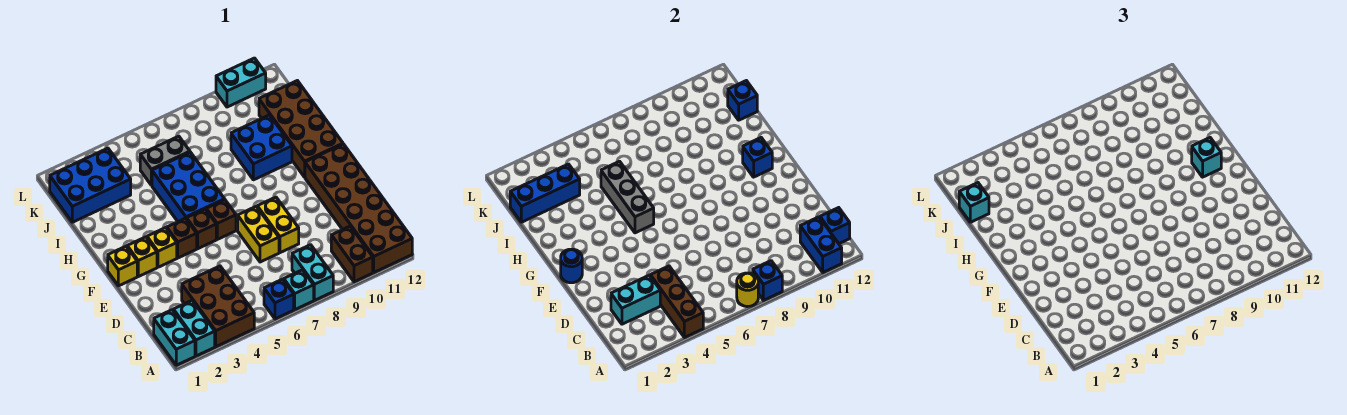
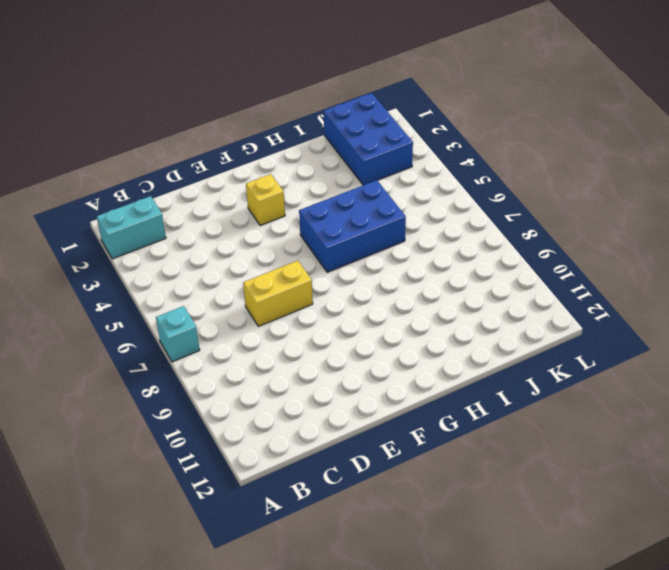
none -> cyan brick A1:B1 level 1
none -> brown brick A3:C4 level 1
none -> blue brick A6 level 1
none -> cyan brick A8:B8 level 1

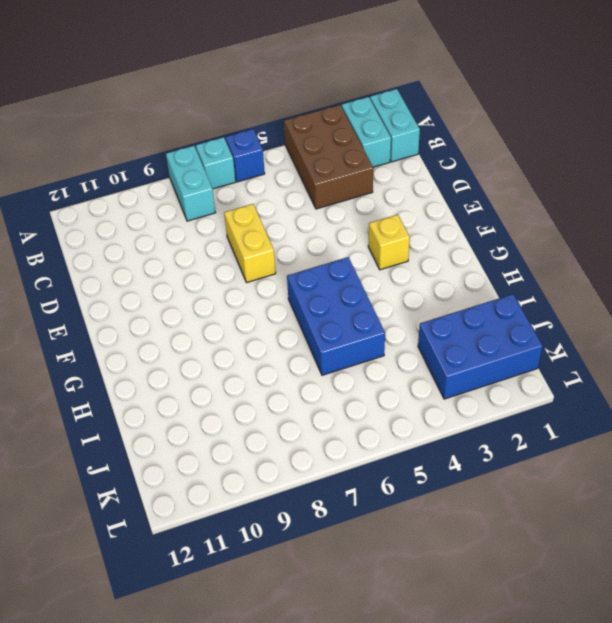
none -> brown brick A10:B10 level 1
none -> brown brick A11:F12 level 1
none -> yellow brick D8:E8 level 1
none -> yellow brick F1 level 1

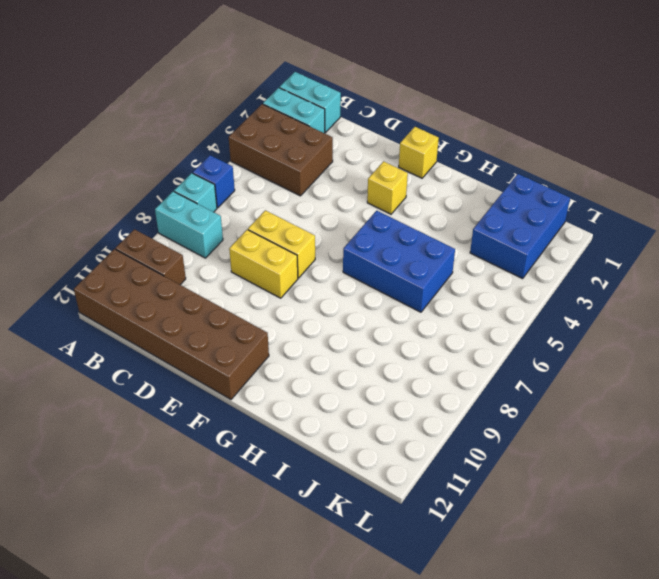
none -> yellow brick F2 level 1
none -> brown brick F4 level 1
none -> brown brick F5 level 1
none -> brown brick F6 level 1

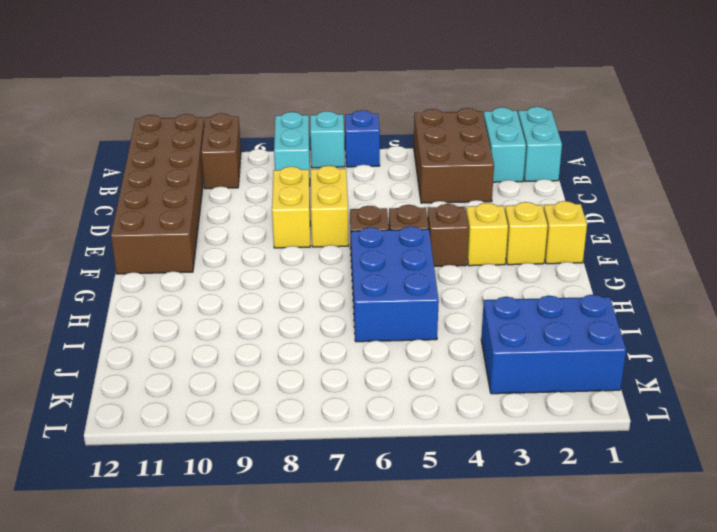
none -> brown brick G11:J12 level 1
none -> blue brick H9:I10 level 1
none -> grey brick J5:J6 level 1
none -> cyan brick L10:L11 level 1

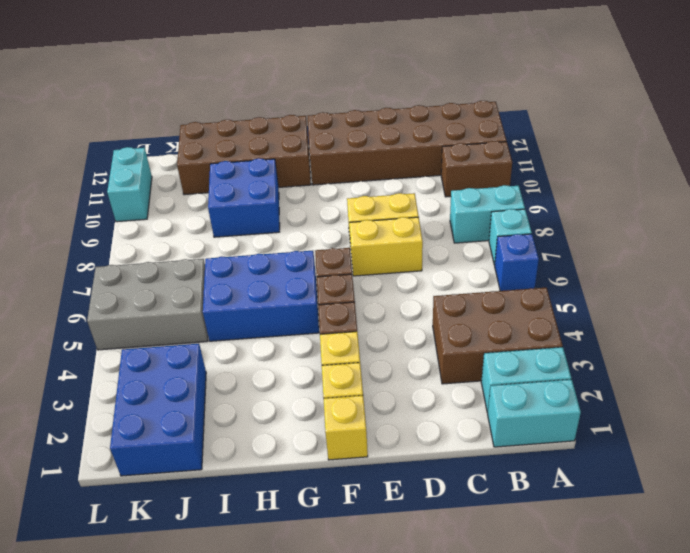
grey brick J5:L6 level 1 -> grey brick J5:J6 level 1
none -> brown brick A4:C4 level 2
none -> yellow round brick A7 level 2
none -> blue brick A8 level 2
none -> blue brick A11:B11 level 2

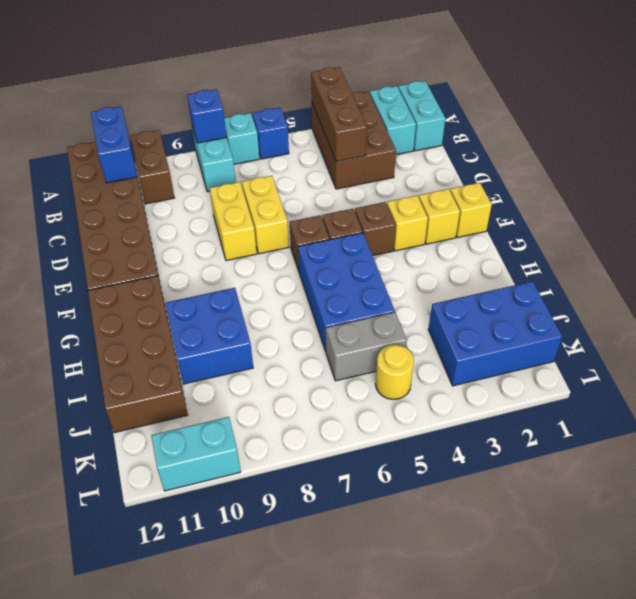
yellow round brick K5 level 1 -> yellow round brick A7 level 2
none -> blue brick B12 level 2
none -> cyan brick C2:C3 level 2
none -> blue round brick F1 level 2
none -> grey brick G5:I5 level 2

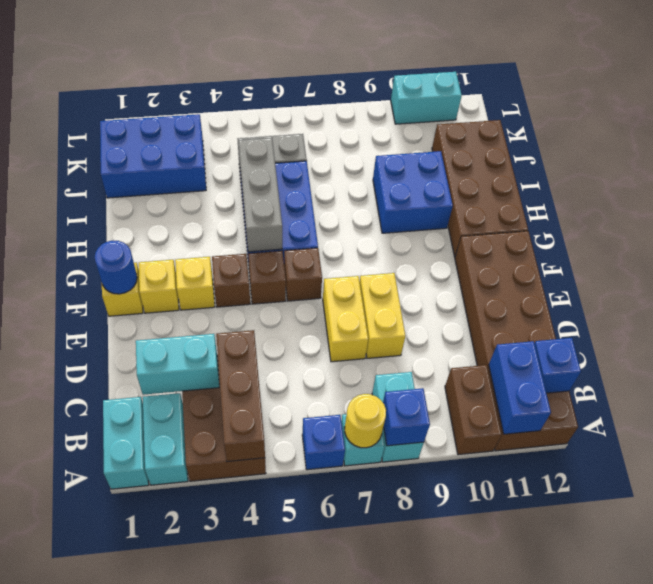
none -> blue brick G11 level 2
none -> blue brick J1:J3 level 2
none -> blue brick J12 level 2
none -> cyan brick G11 level 3

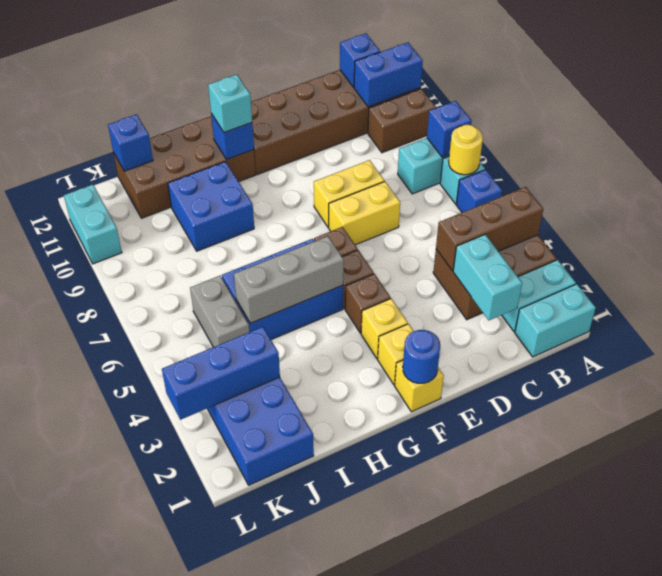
blue brick J3:L3 level 2 -> blue brick J1:J3 level 2
none -> cyan brick J1 level 3

